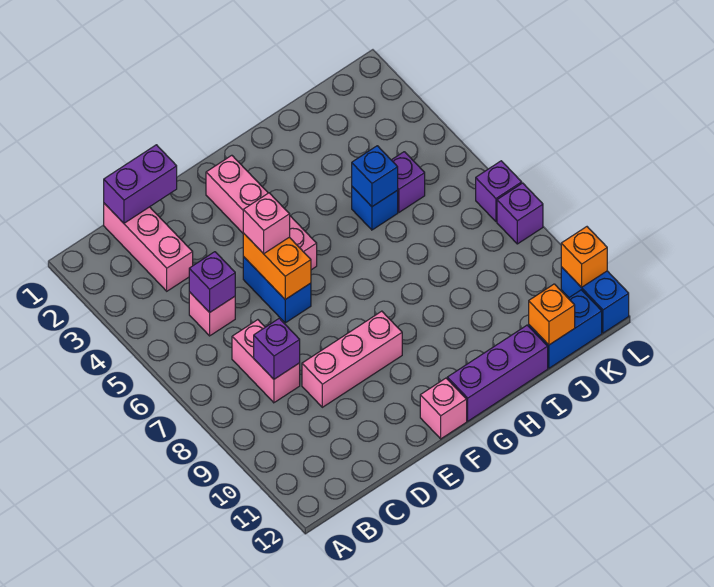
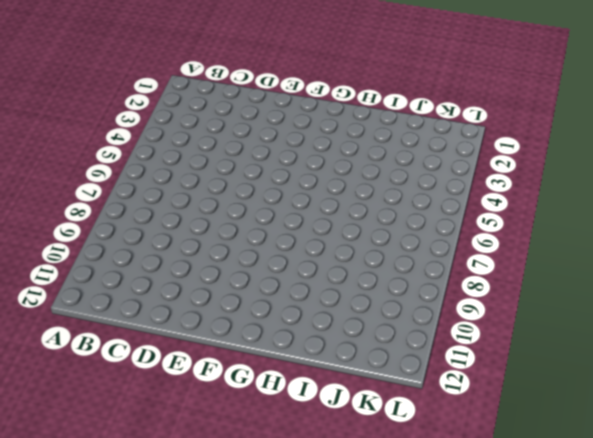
none -> pink brick C1:C3 level 1
none -> pink brick C5 level 1
none -> pink brick C7:C8 level 1

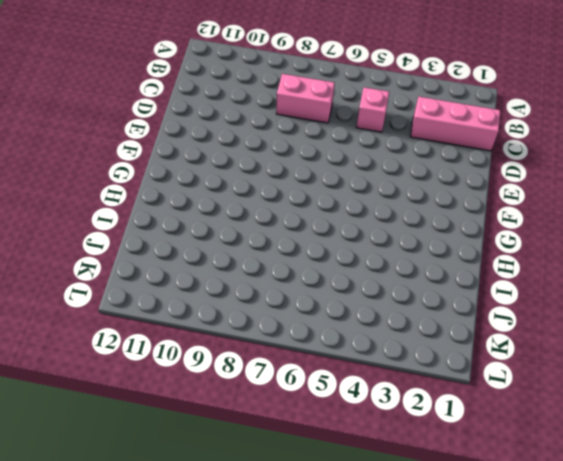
none -> pink brick D9:F9 level 1
none -> blue brick E5:E6 level 1
none -> pink brick F2:F5 level 1

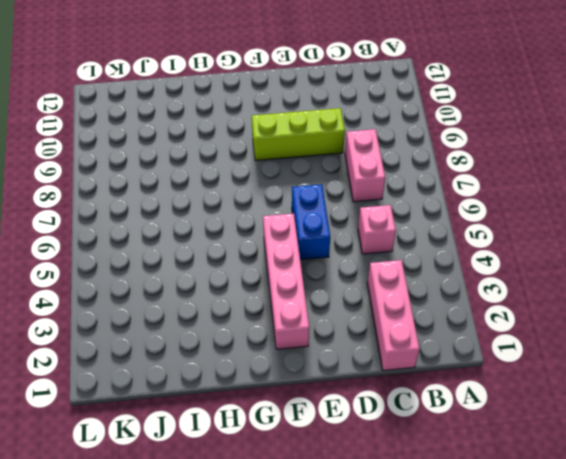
lime brick D9:F9 level 1 -> pink brick D9:F9 level 1
none -> pink brick F12 level 1
none -> purple brick G12:I12 level 1
none -> blue brick I5 level 1

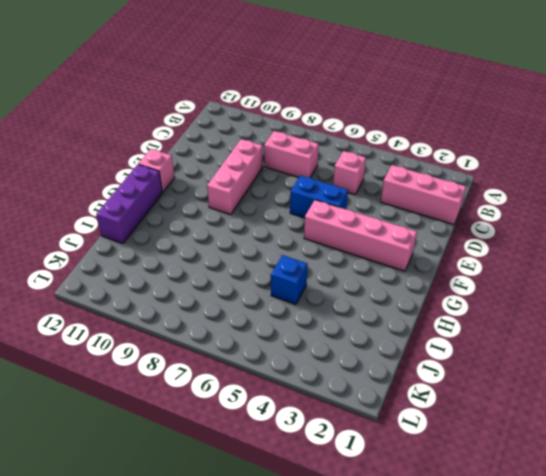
none -> purple brick J5 level 1
none -> blue brick J12:K12 level 1
none -> purple brick L7 level 1

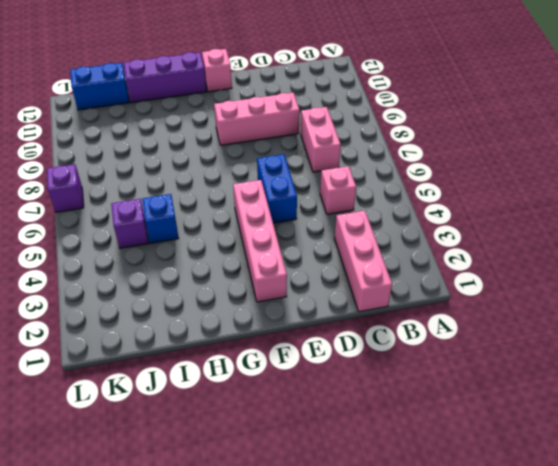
none -> purple brick L8 level 1
none -> blue brick L11:L12 level 1
none -> purple brick C1:D1 level 2

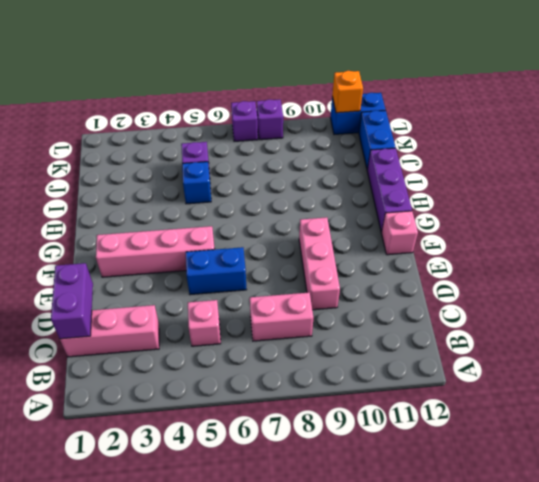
none -> purple brick C5 level 2
none -> purple brick C8 level 2
none -> orange brick E5:E6 level 2

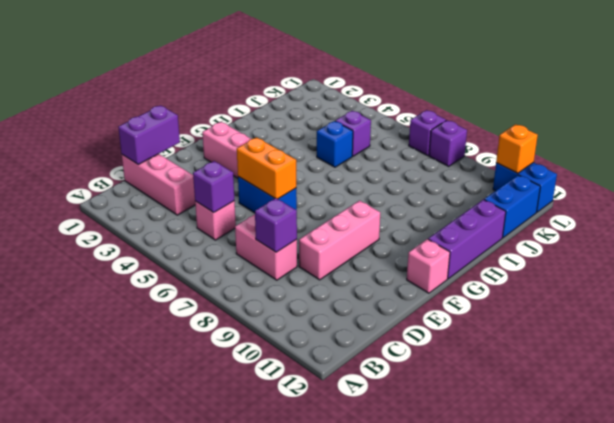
none -> blue brick I5 level 2
none -> orange brick J12 level 2
none -> pink brick E5 level 3

